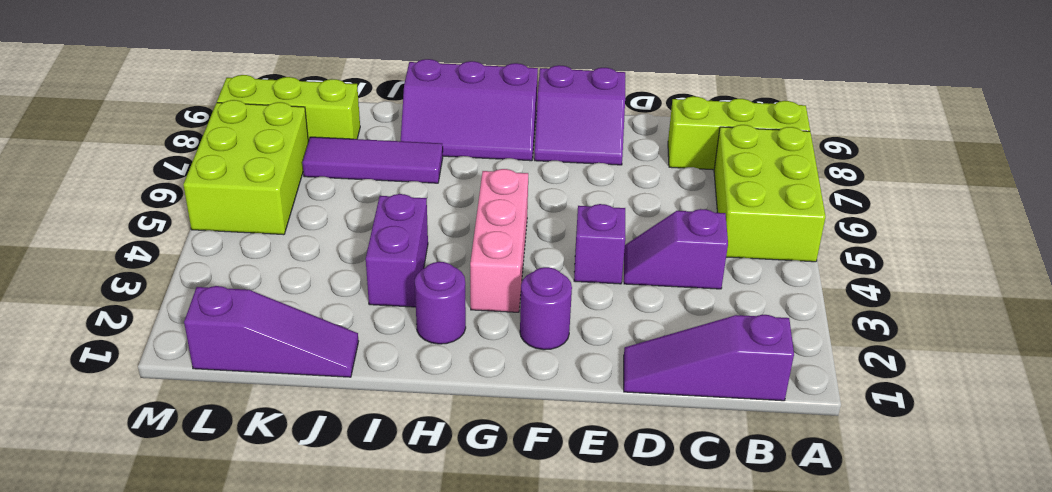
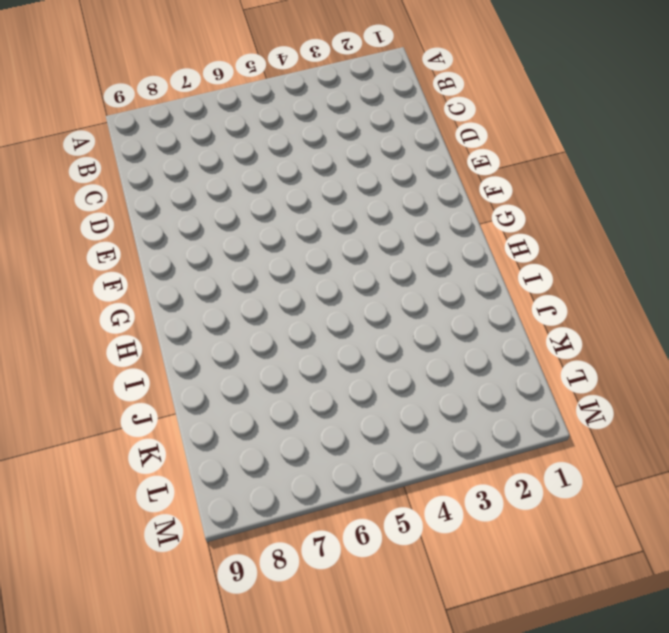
none -> lime brick A5:B7 level 1
none -> lime brick A8:C8 level 1
none -> purple slope B1:D1 level 1 top B

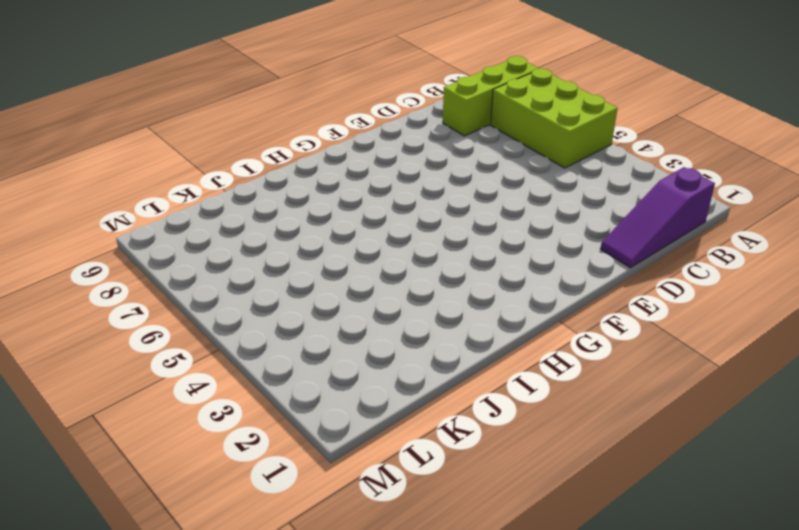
none -> purple slope C4:D4 level 1 top C
none -> purple brick E4 level 1
none -> purple slope E8:F9 level 1 top 9

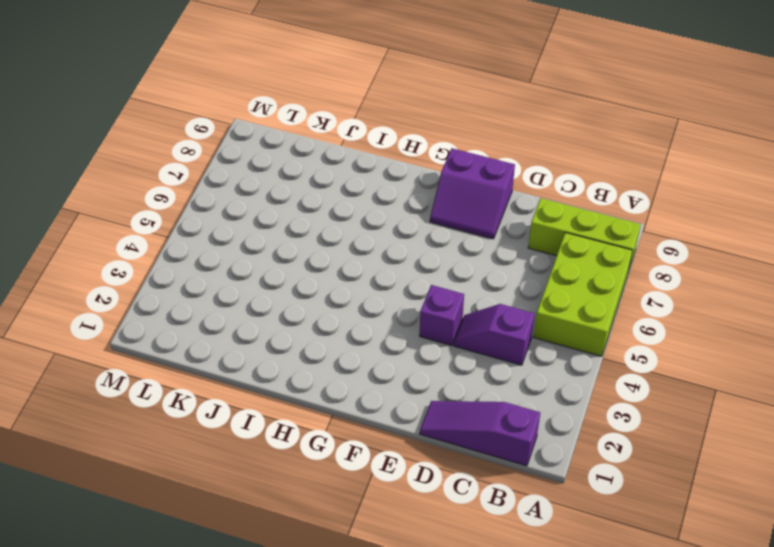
none -> purple round brick F2 level 1
none -> pink brick G3:G5 level 1
none -> purple slope G8:I9 level 1 top 9

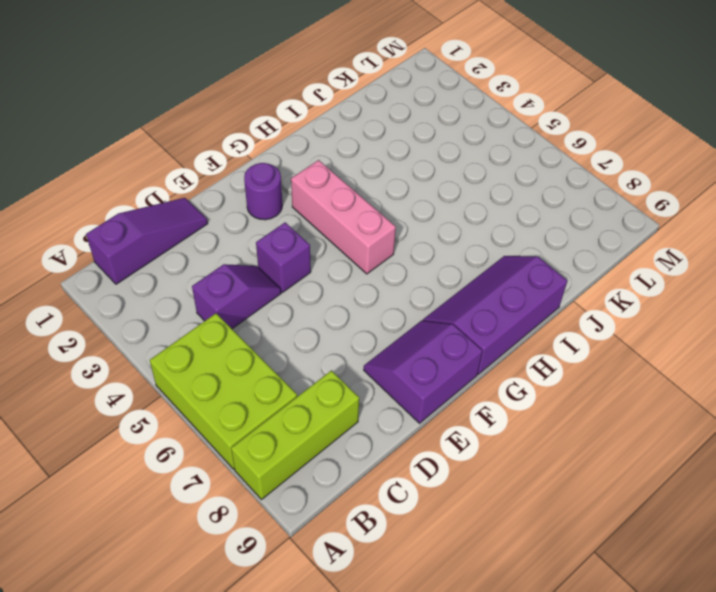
none -> purple round brick H2 level 1
none -> purple brick I3:I4 level 1
none -> purple tile I7:K7 level 1

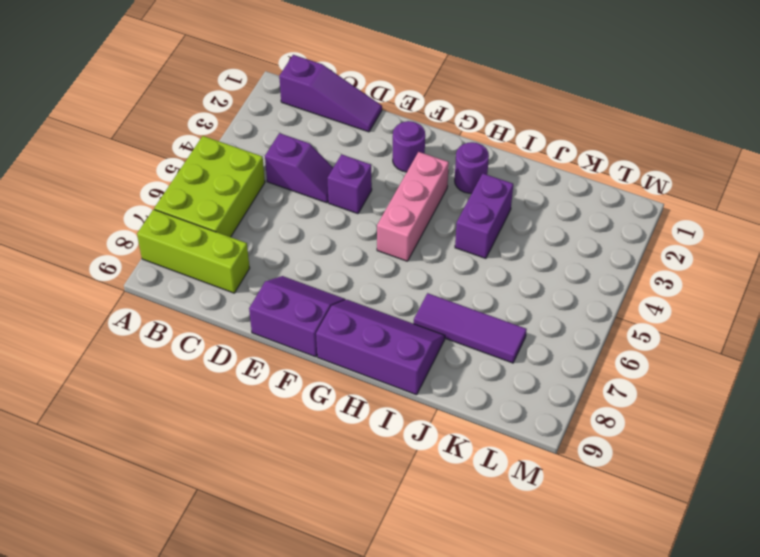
none -> purple slope J1:L1 level 1 top L
none -> lime brick K8:M8 level 1
none -> lime brick L5:M7 level 1

